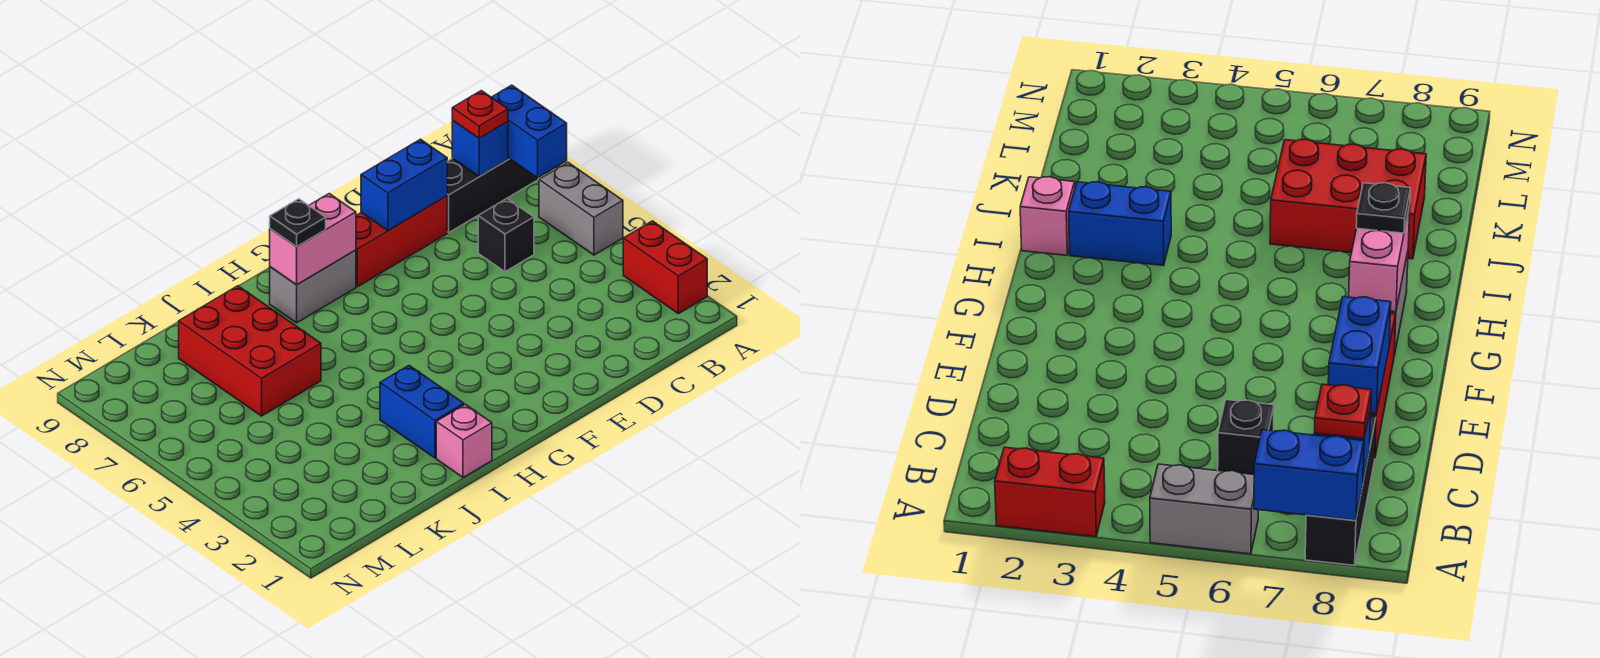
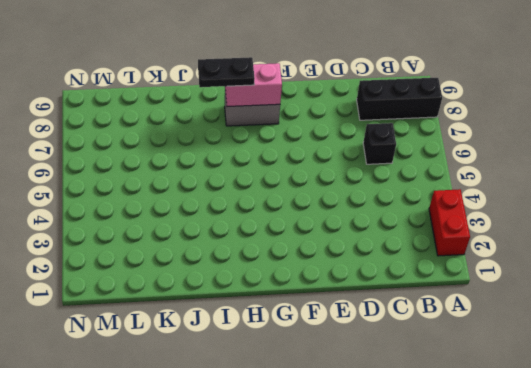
black plate H8:I8 level 3 -> black plate H8 level 3
none -> grey brick A5:A6 level 1
none -> red brick D8:F8 level 1
none -> pink brick I1 level 1

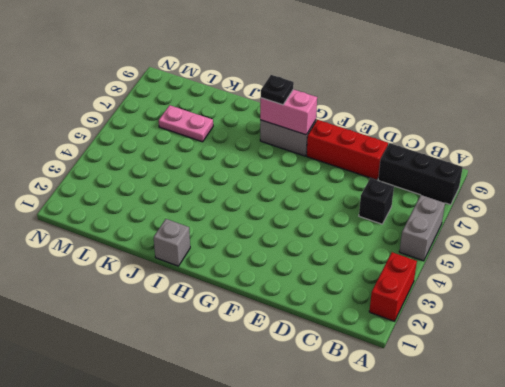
grey brick I1 level 1 -> pink brick I1 level 1
pink plate K7:L7 level 1 -> red brick J6:K8 level 1
none -> blue brick I2:I3 level 1
none -> blue brick A7:A8 level 2
none -> blue brick B8 level 2

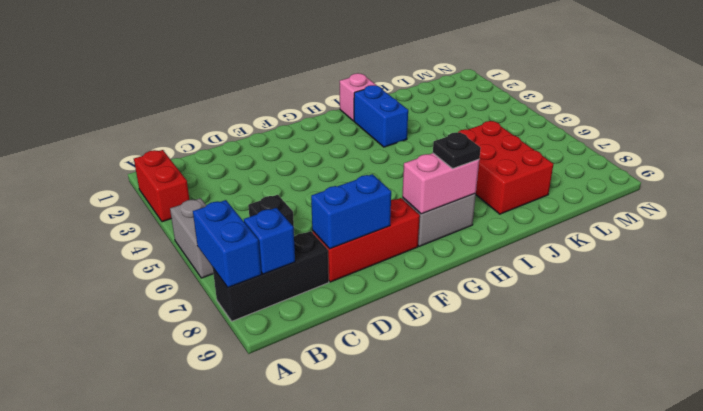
none -> red plate B8 level 3

